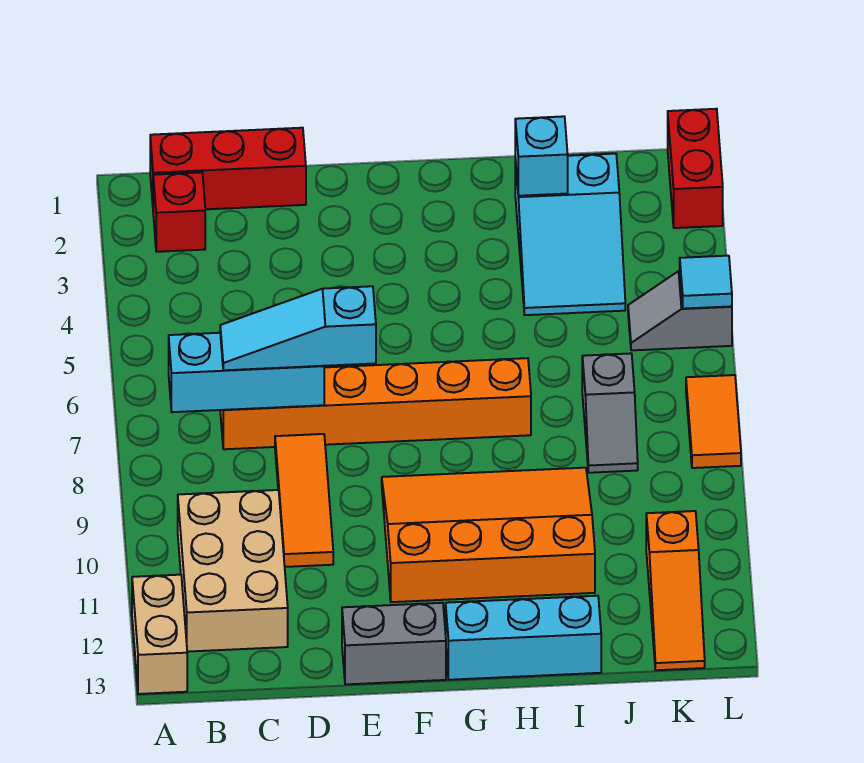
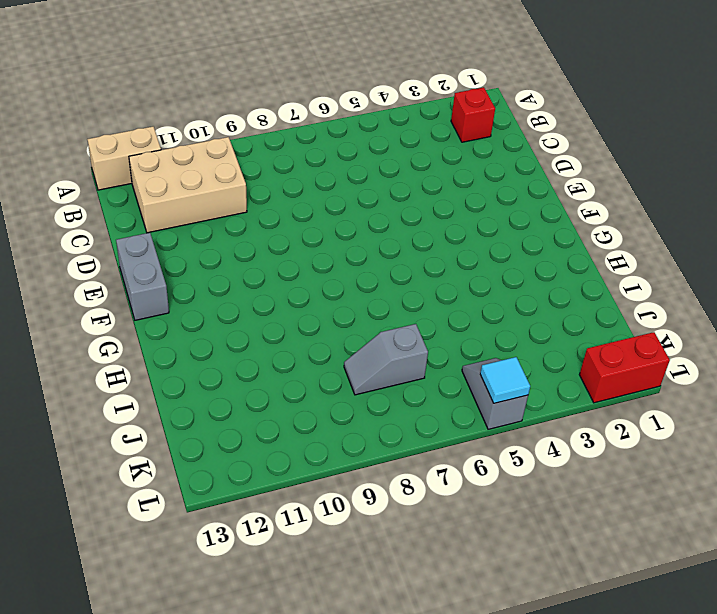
none -> red brick B1:D1 level 1
none -> orange brick C7:H7 level 1
none -> orange tile D8:D10 level 1

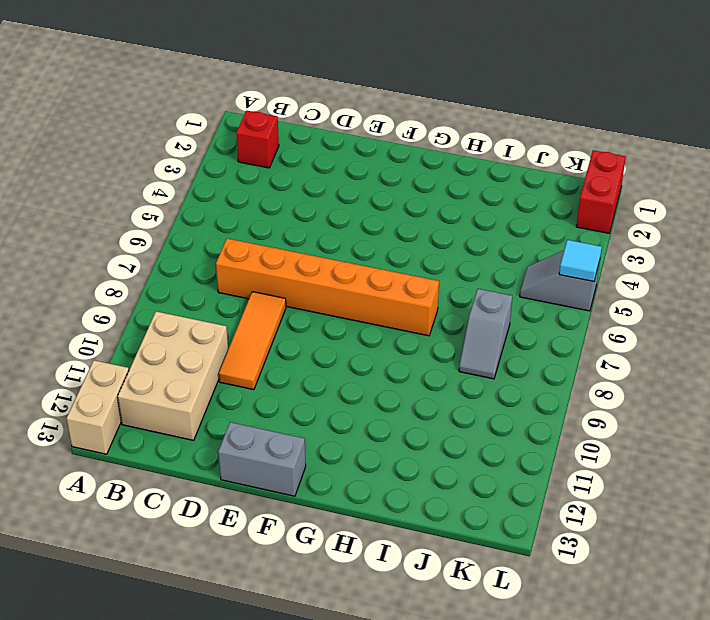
none -> red brick B1:D1 level 1
none -> orange slope F9:I11 level 1 top 11
none -> cyan brick G13:I13 level 1

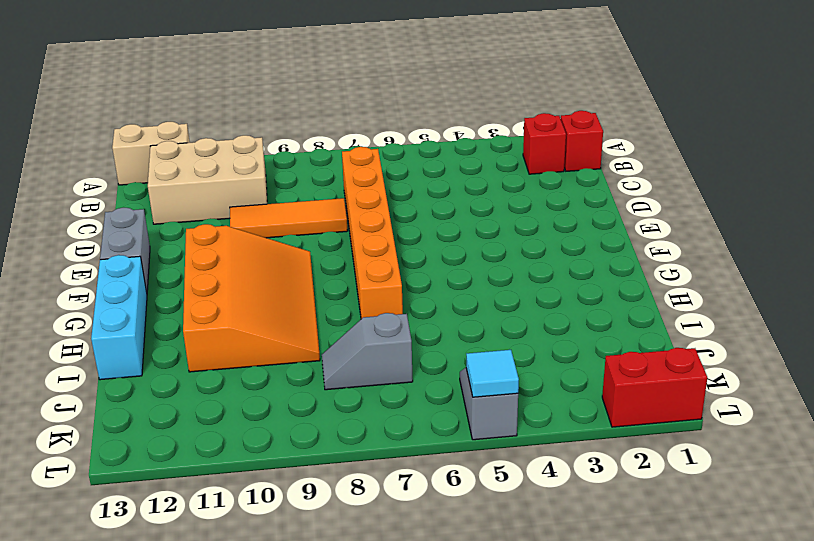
red brick B1 level 1 -> red brick B1:D1 level 1
none -> cyan slope I2:J4 level 1 top 2
none -> orange slope K11:K13 level 1 top 11
none -> orange tile L7:L8 level 1

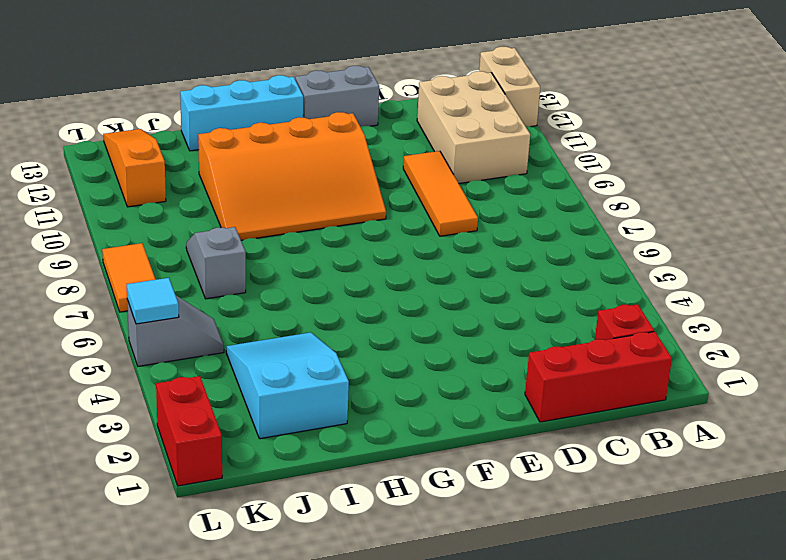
none -> orange brick C7:H7 level 1
none -> cyan brick B7:D7 level 2
none -> cyan brick I2 level 2

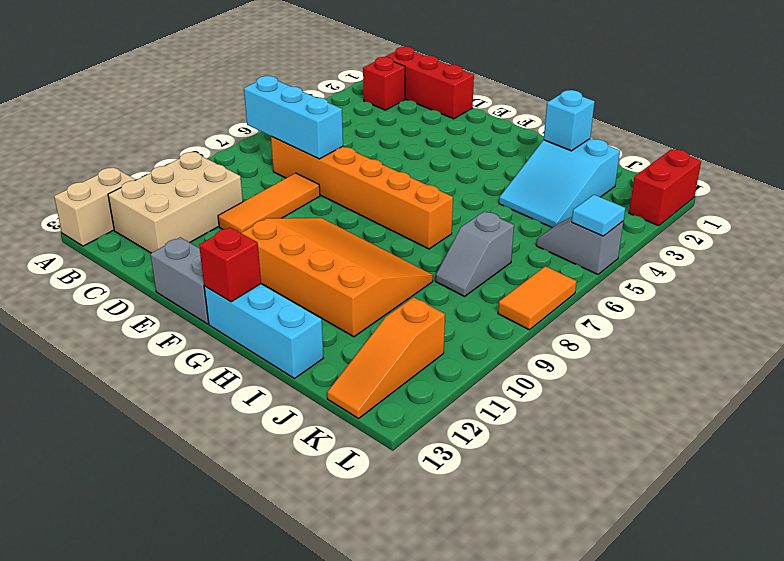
red brick G13 level 2 -> none
none -> cyan slope C7:E7 level 3 top E

